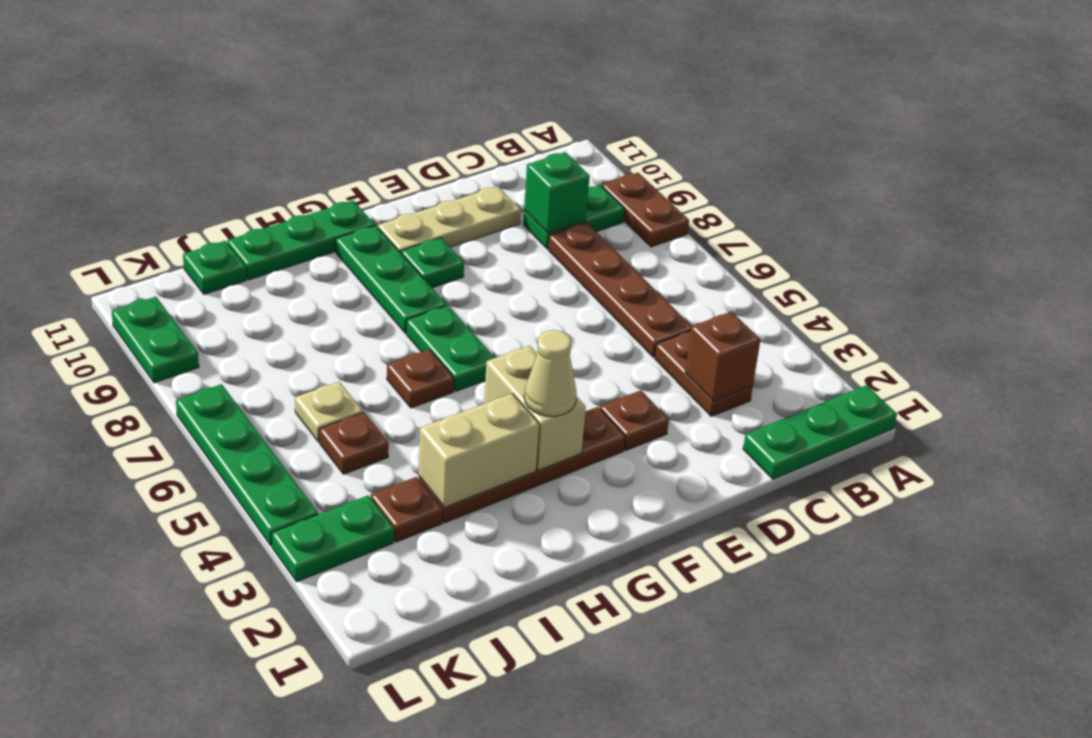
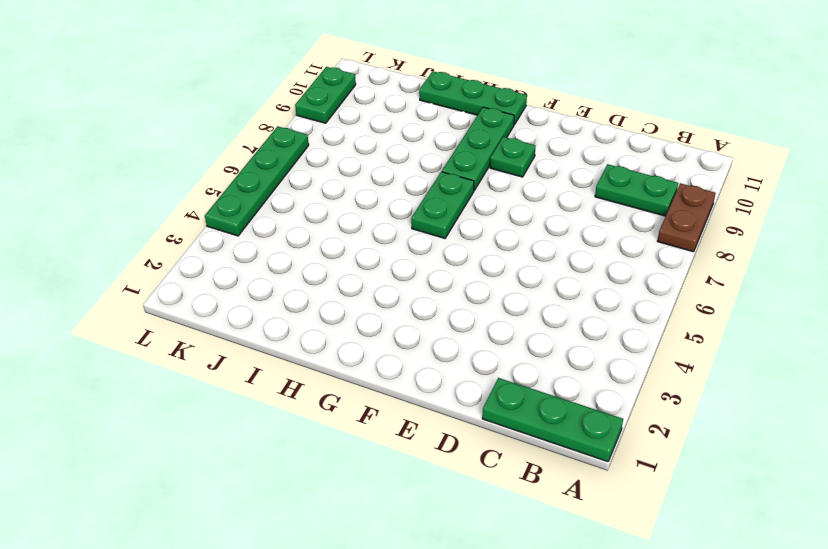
none -> brown plate C3:C4 level 1
none -> brown plate C5:C8 level 1
none -> tan plate D10:F10 level 1

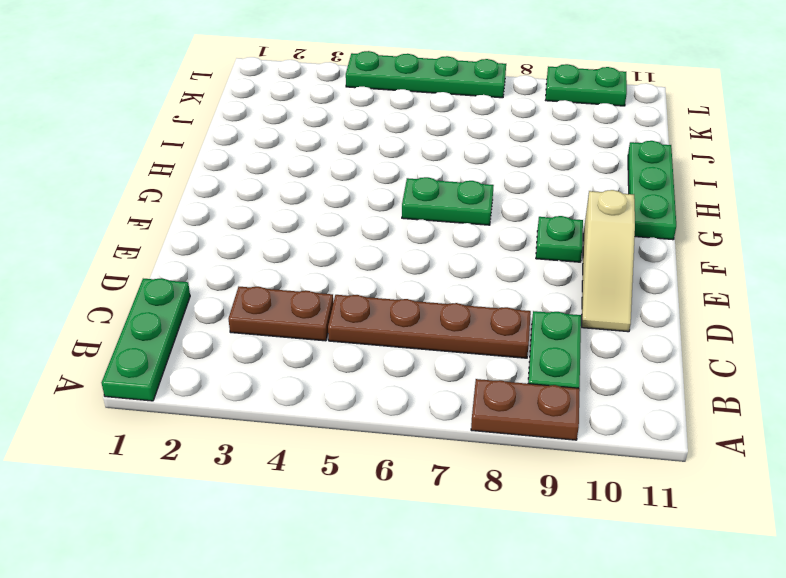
tan slope D10:F10 level 1 top F -> tan plate D10:F10 level 1
none -> brown plate E3 level 1
none -> brown plate F3:I3 level 1
none -> green plate G8:G10 level 1

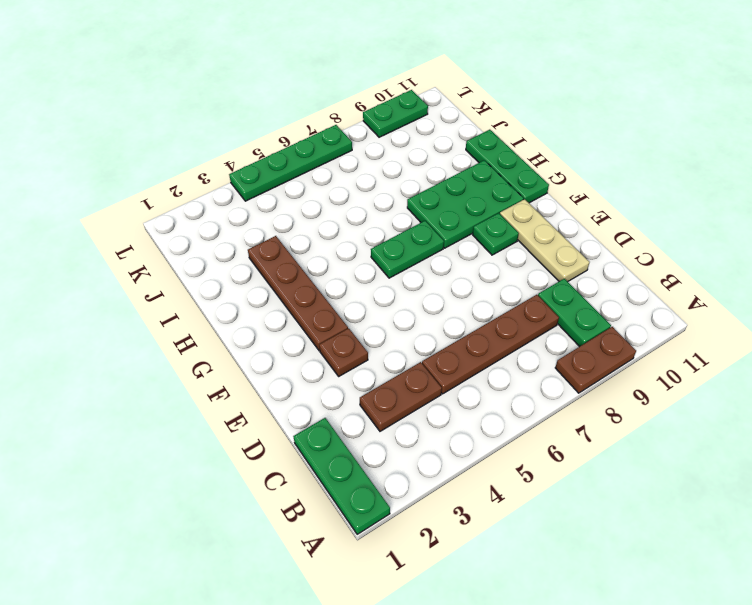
green plate G8:H10 level 1 -> green plate G8:G10 level 1
none -> brown plate H6 level 1
none -> brown plate J3 level 1
none -> brown plate J5 level 1

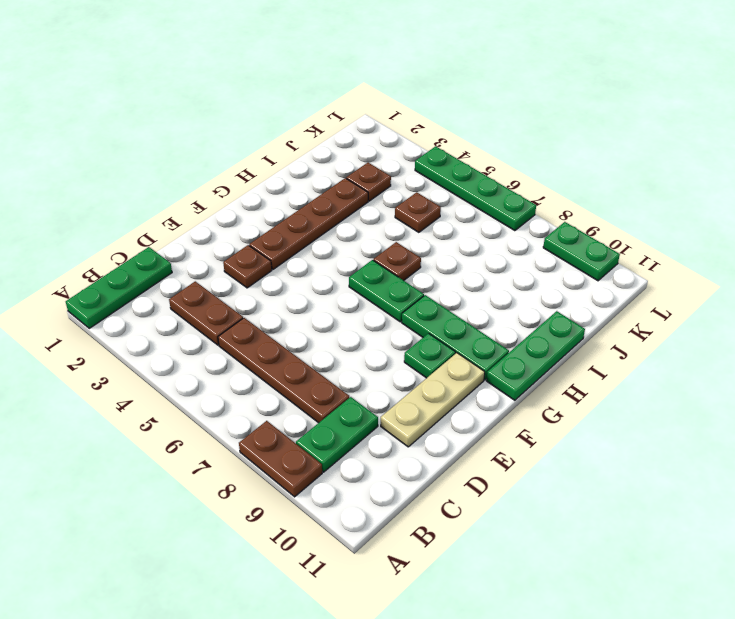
none -> tan plate J6 level 1
none -> green plate J11 level 1
none -> green plate K3:L3 level 1

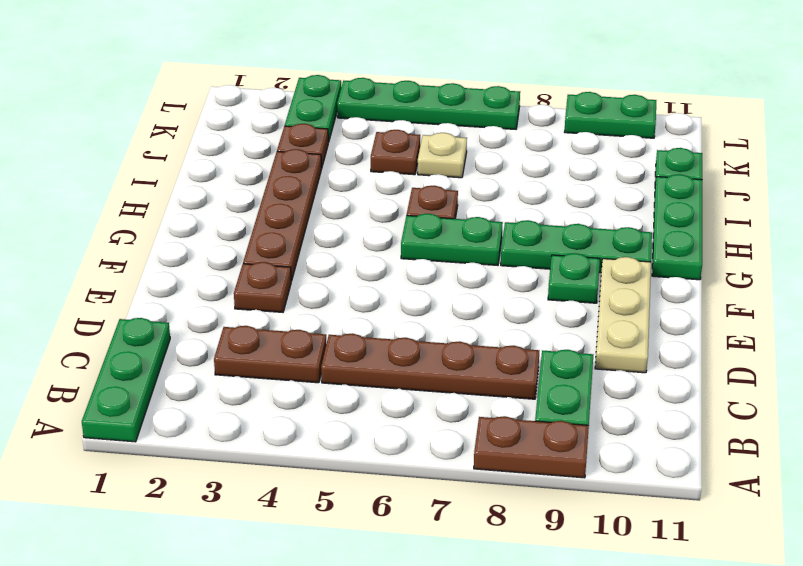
none -> brown brick C3 level 2
none -> green brick C9 level 2
none -> tan brick G3:G4 level 2

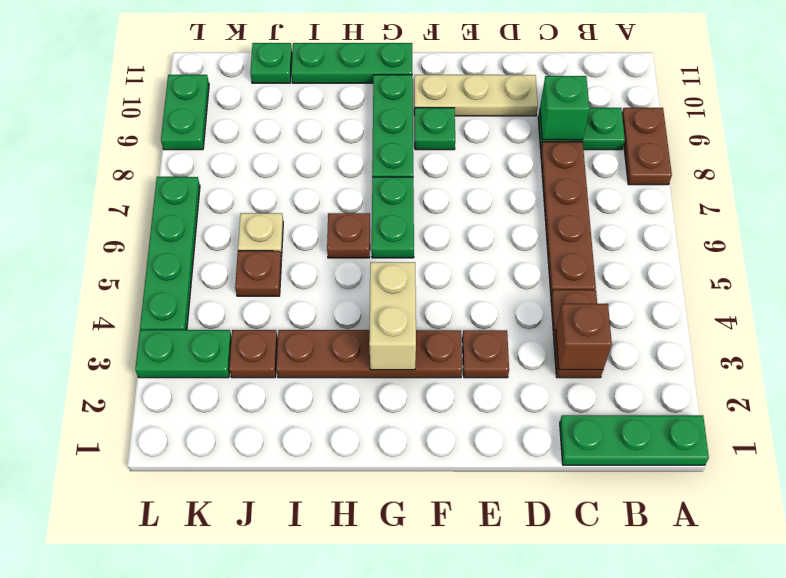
none -> tan brick H3:I3 level 2
none -> tan cone G3 level 3

